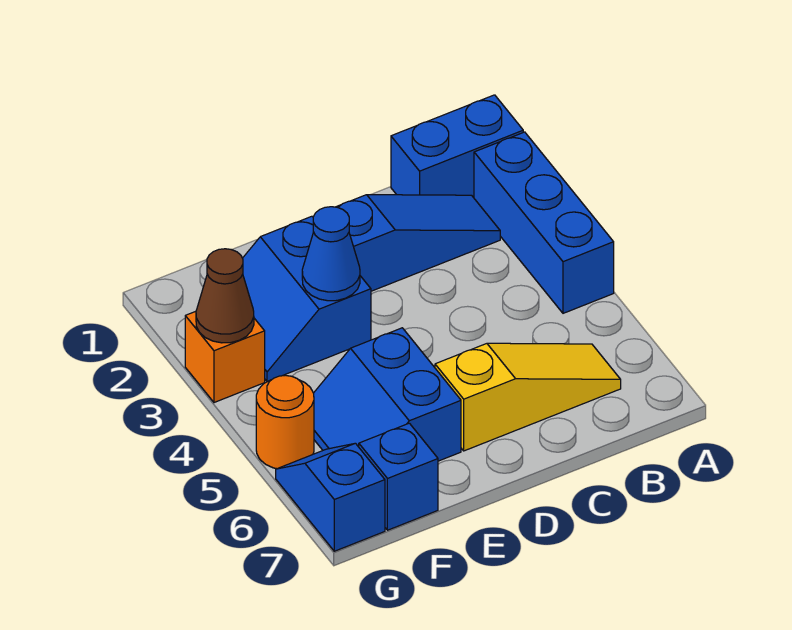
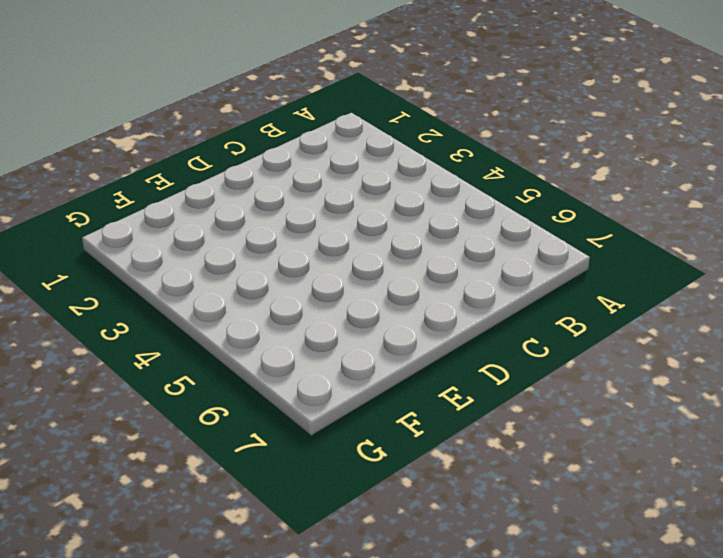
none -> blue brick A1:B1 level 1
none -> blue brick A2:A4 level 1
none -> blue slope B2:D2 level 1 top D

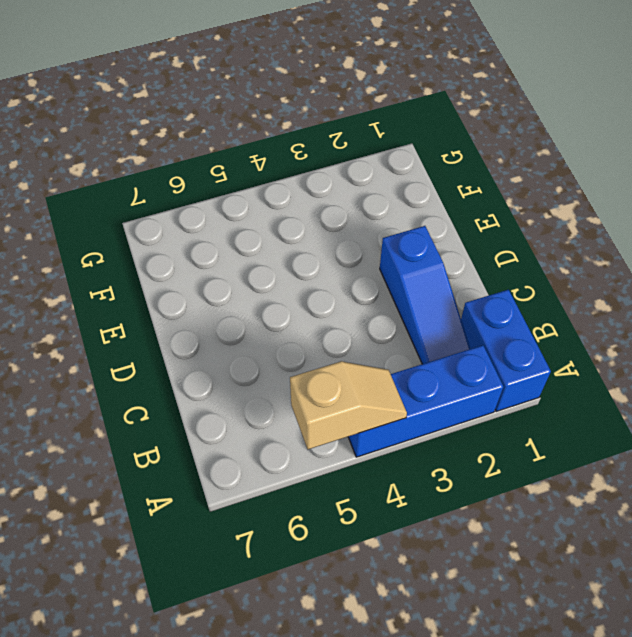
tan slope A4:A5 level 2 top 5 -> none
none -> yellow slope B6:D6 level 1 top D
none -> blue slope E2:F3 level 1 top E
none -> blue slope E5:F6 level 1 top E

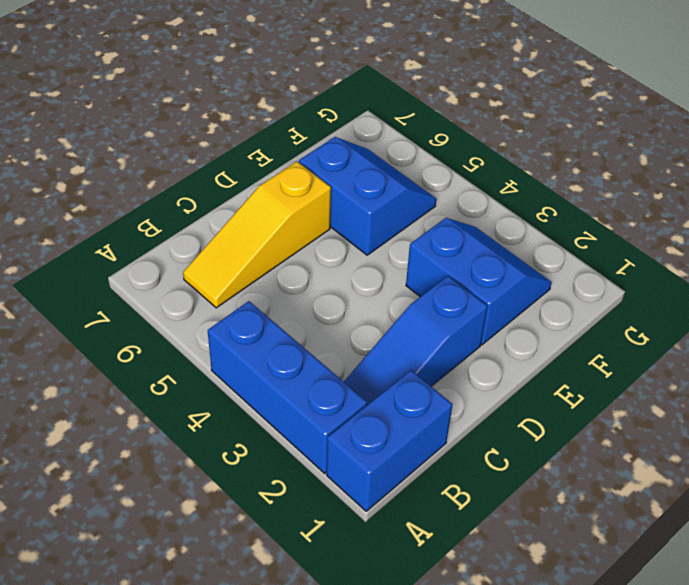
none -> blue brick F7 level 1
none -> orange brick G3 level 1
none -> orange round brick G5 level 1

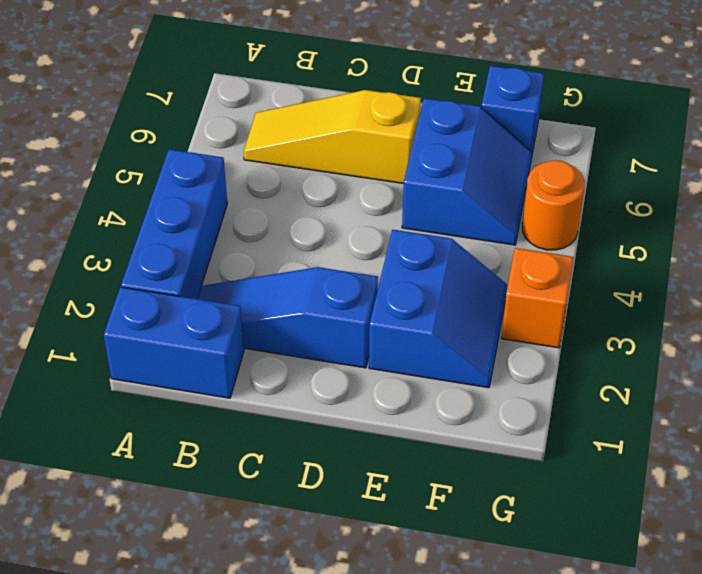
none -> blue slope G6:G7 level 1 top 7
none -> blue cone E3 level 2
none -> brown cone G3 level 2

